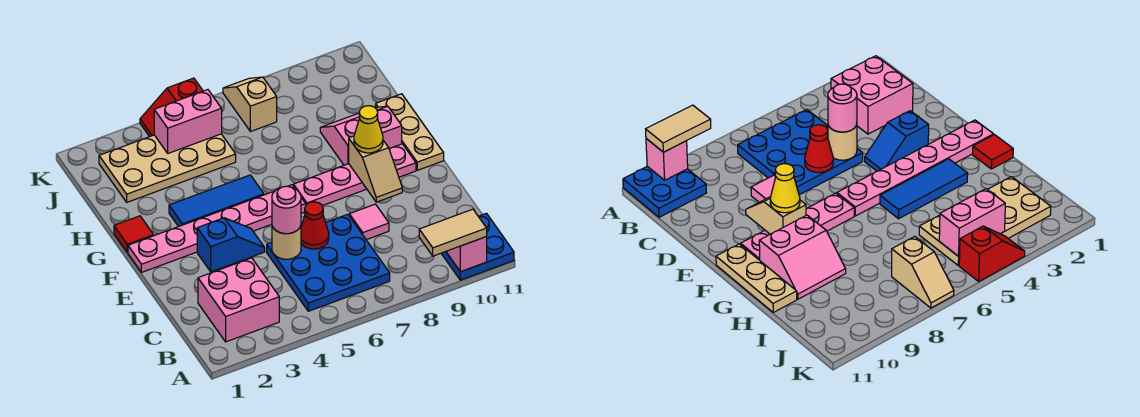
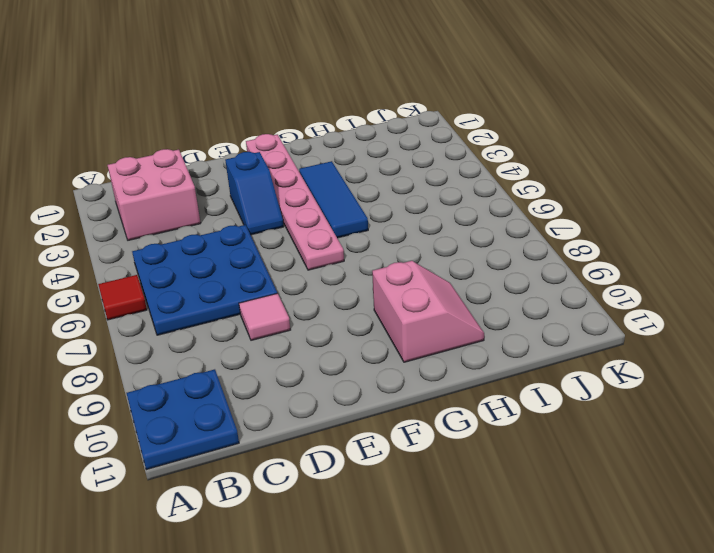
red tile A6 level 1 -> red tile G1 level 1
none -> pink plate F7:F10 level 1
none -> tan plate F11:H11 level 1
none -> tan plate I2:J5 level 1

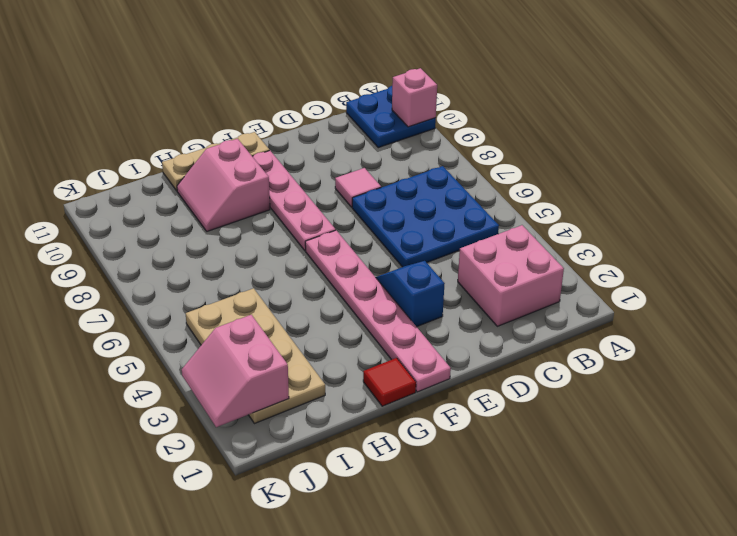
pink slope J2:K3 level 2 top J -> none
none -> blue tile G3:G5 level 1
none -> tan slope J7:K7 level 1 top J
none -> red slope K4:K5 level 1 top 5

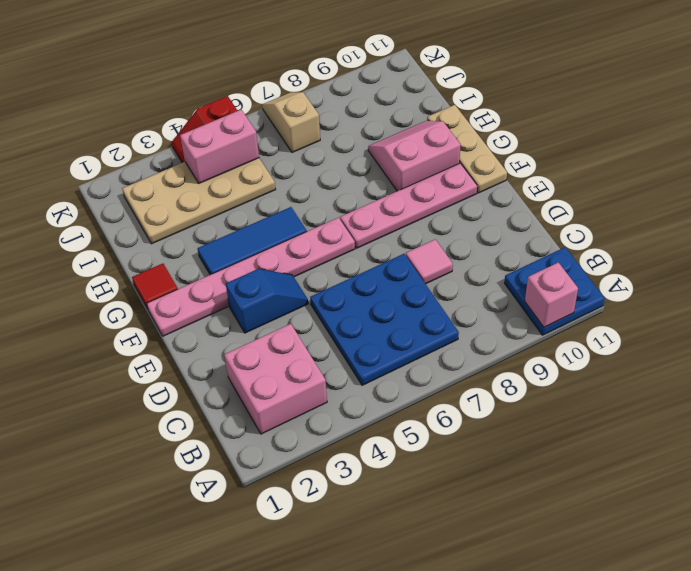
none -> tan round brick D5 level 2
none -> red cone D6 level 2
none -> tan slope E9:F9 level 2 top F

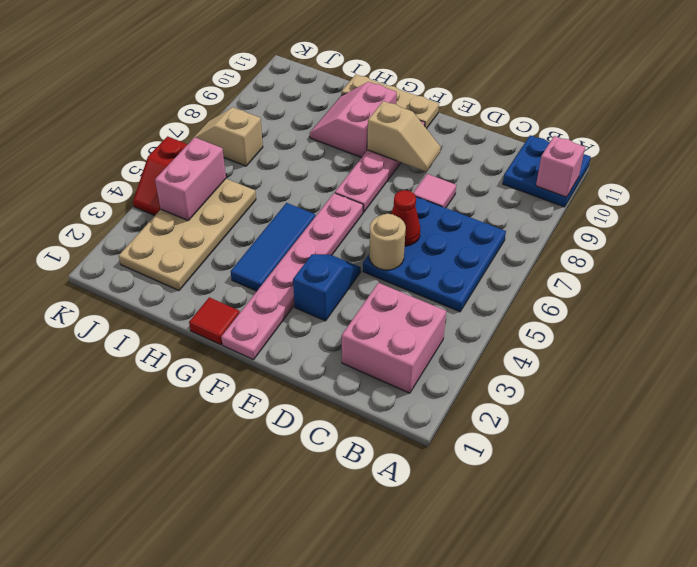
none -> tan tile A9:A10 level 3
none -> pink round brick D5 level 3
none -> yellow cone F9 level 3

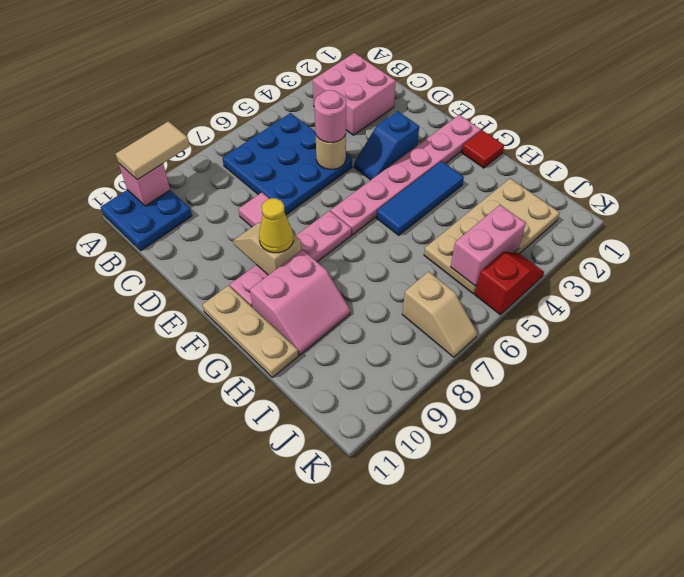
none -> red cone D6 level 2

